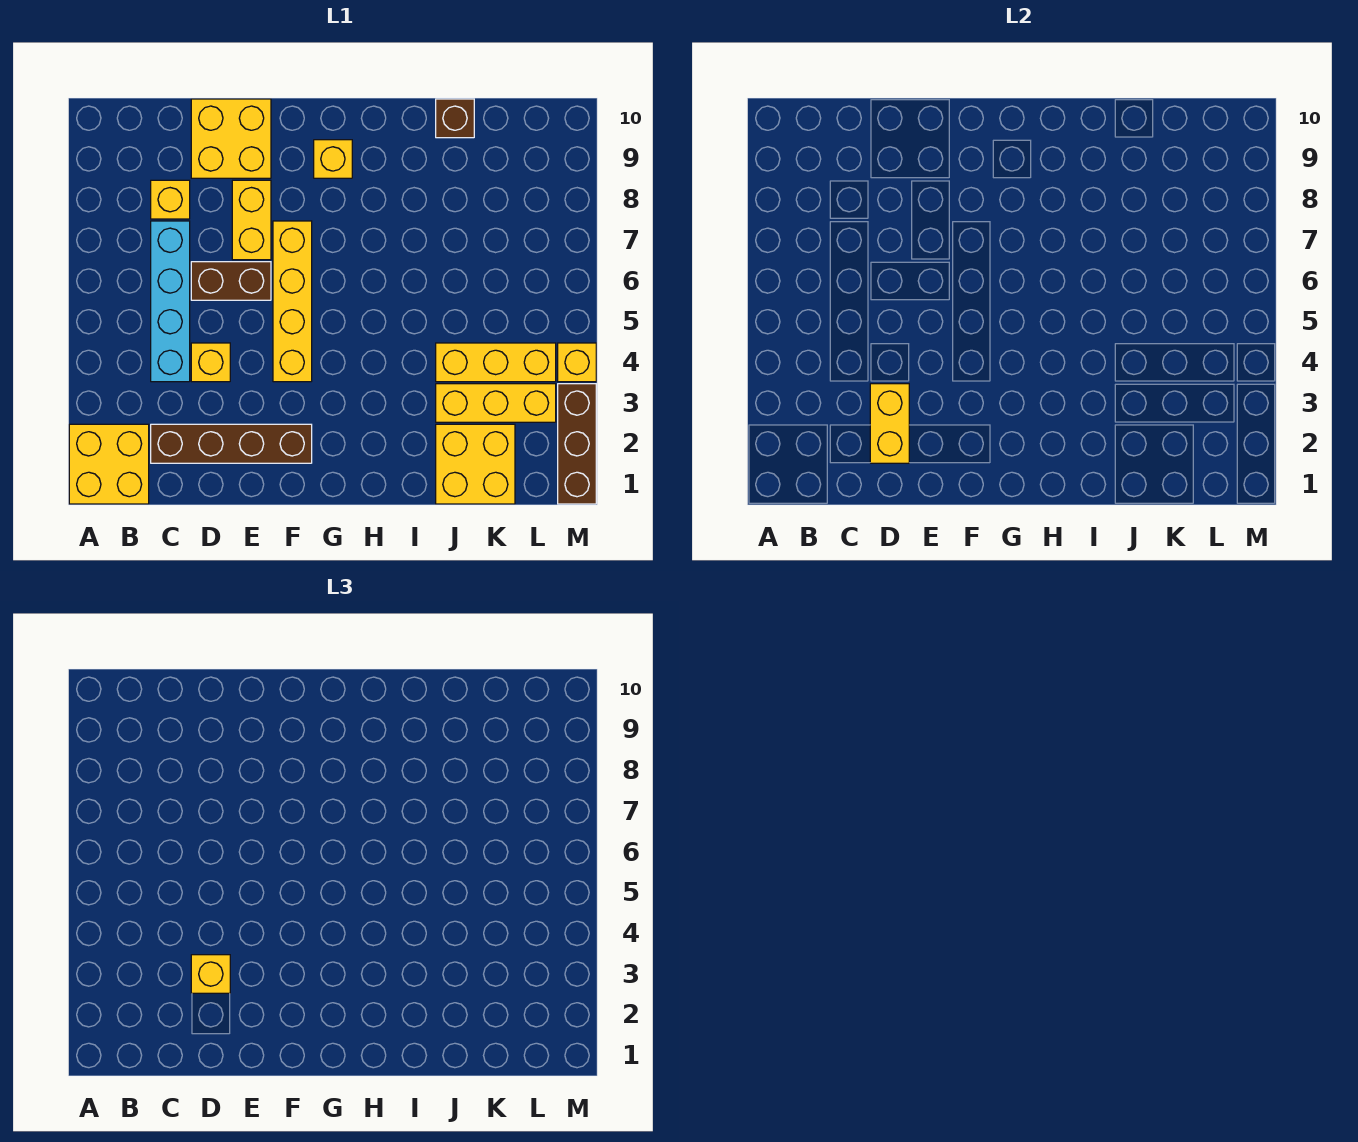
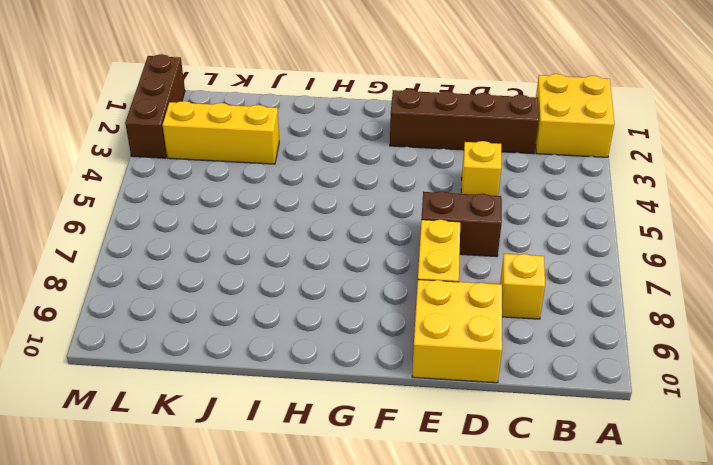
none -> cyan brick C4:C7 level 1
none -> yellow brick F4:F7 level 1
none -> yellow brick G9 level 1

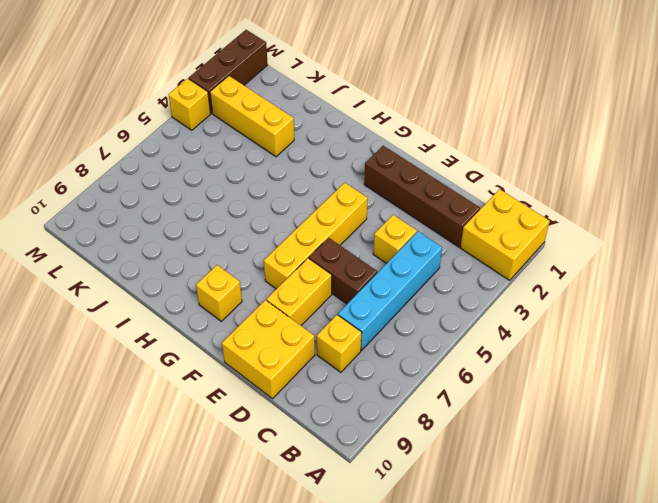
none -> yellow brick J1:K2 level 1
none -> yellow brick J4:L4 level 1
none -> brown brick J10 level 1

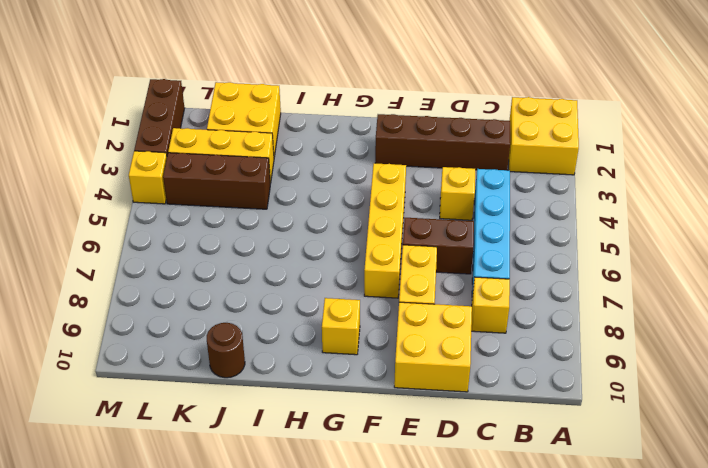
brown brick J4:L4 level 1 -> yellow brick J4:L4 level 1
brown round brick J10 level 1 -> brown brick J10 level 1
none -> yellow brick D2:D3 level 2
none -> yellow brick D3 level 3

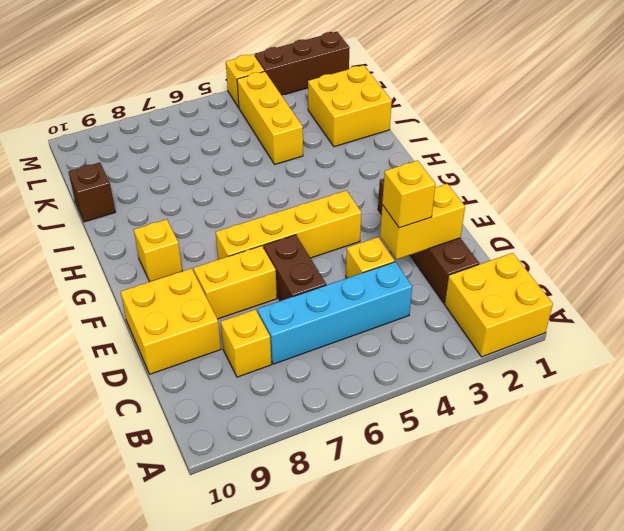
none -> yellow brick J3:L3 level 1

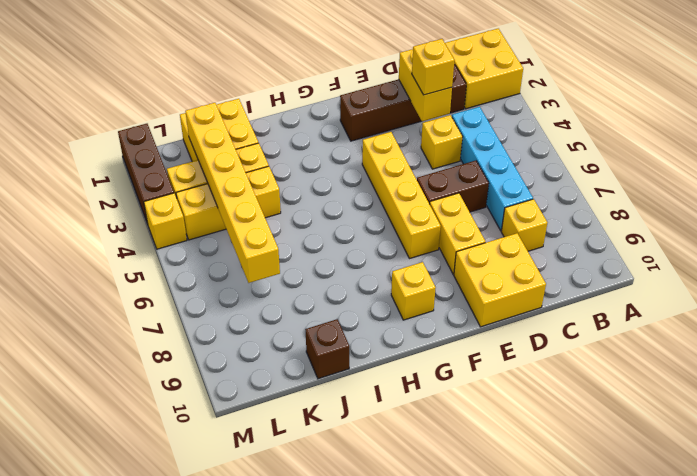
yellow brick K2:K7 level 2 -> none

